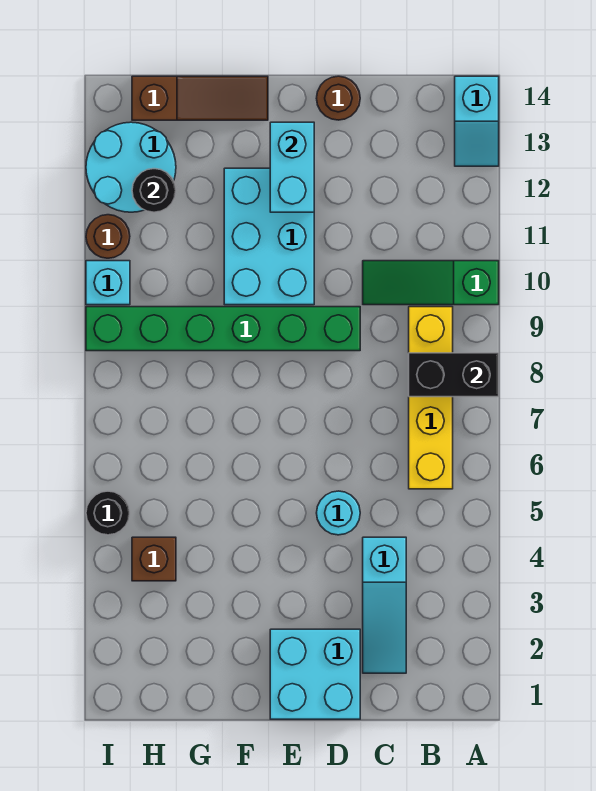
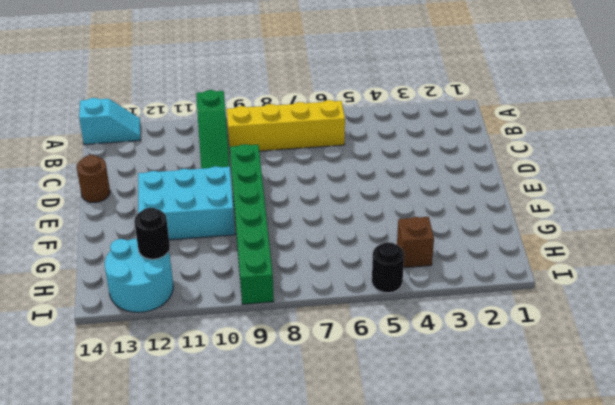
none -> cyan slope C2:C4 level 1 top 4
none -> cyan brick D1:E2 level 1
none -> cyan round brick D5 level 1

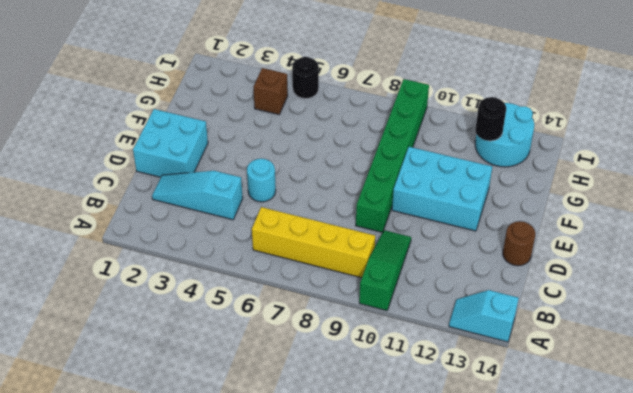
none -> brown slope F14:H14 level 1 top H
none -> cyan brick I10 level 1
none -> brown round brick I11 level 1

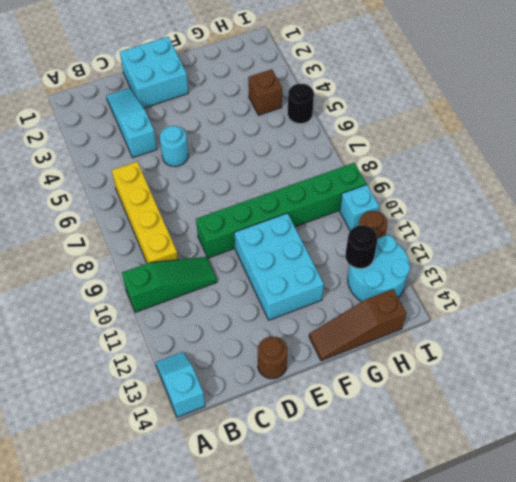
none -> black brick A8:B8 level 2
none -> cyan brick E12:E13 level 2

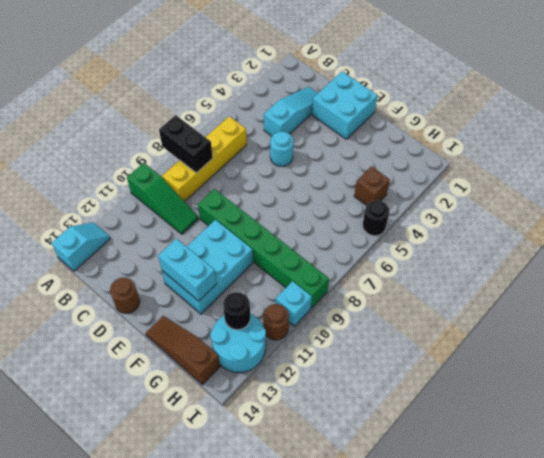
cyan brick E12:F12 level 2 -> cyan brick E12:E13 level 2

